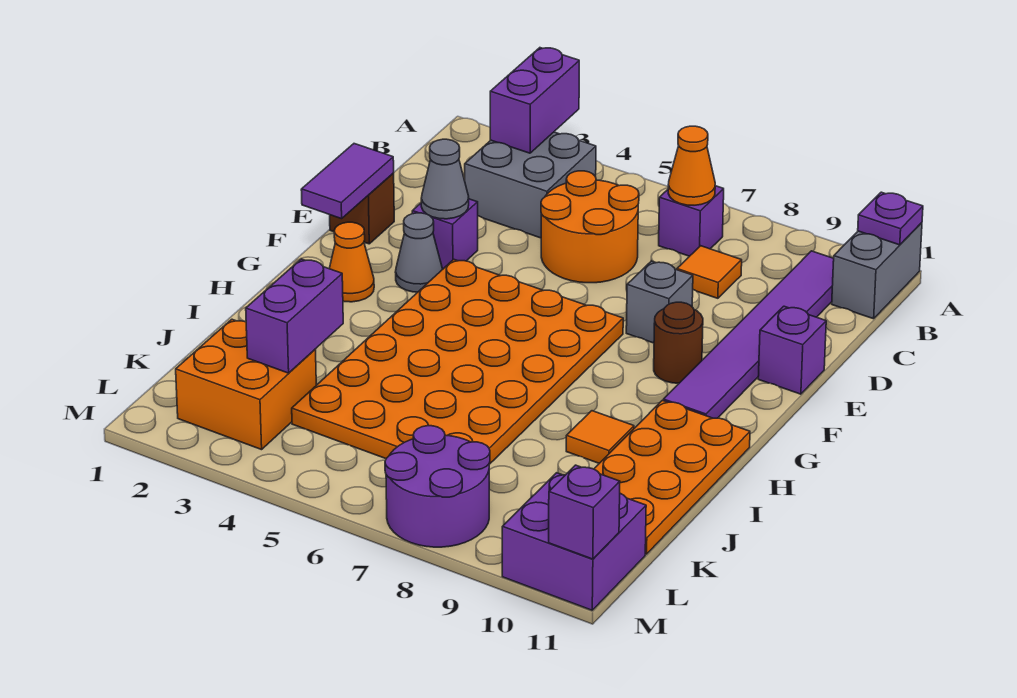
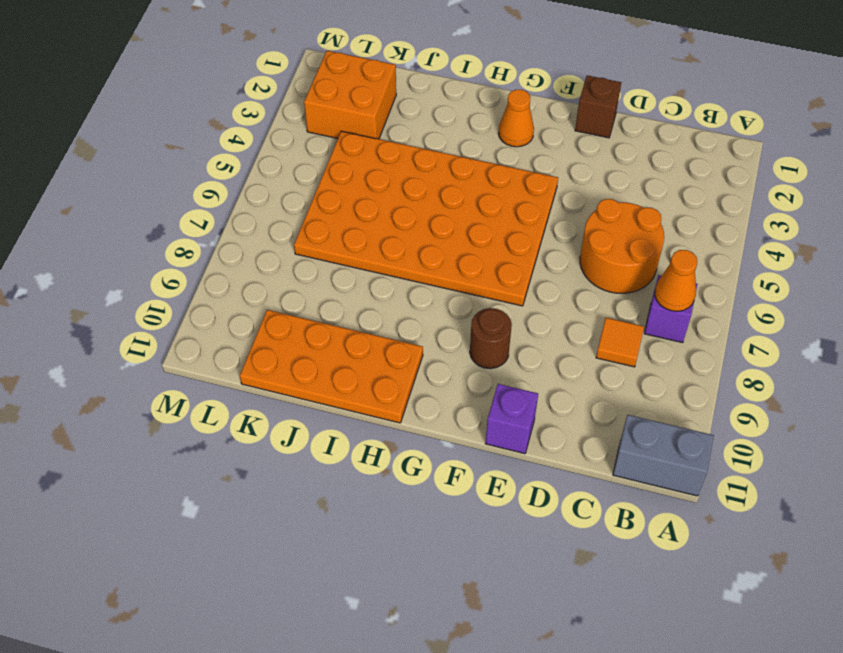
none -> grey brick B3:C4 level 1
none -> purple tile B10:G10 level 1
none -> purple brick E3 level 1

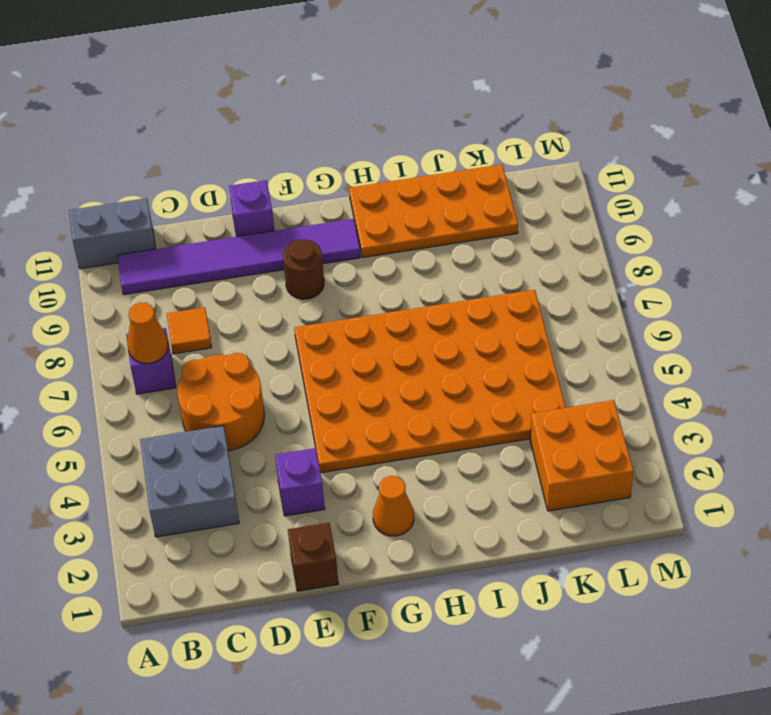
none -> grey brick E8 level 1
none -> grey cone F3 level 1
none -> orange tile I9 level 1

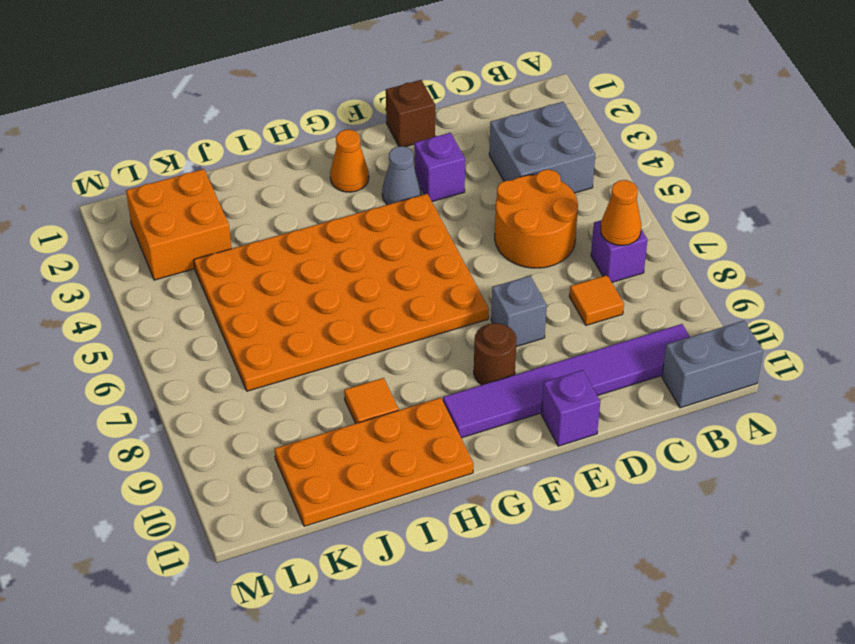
none -> purple round brick L7:M8 level 1
none -> purple brick L10:M11 level 1
none -> purple brick A3:B3 level 2

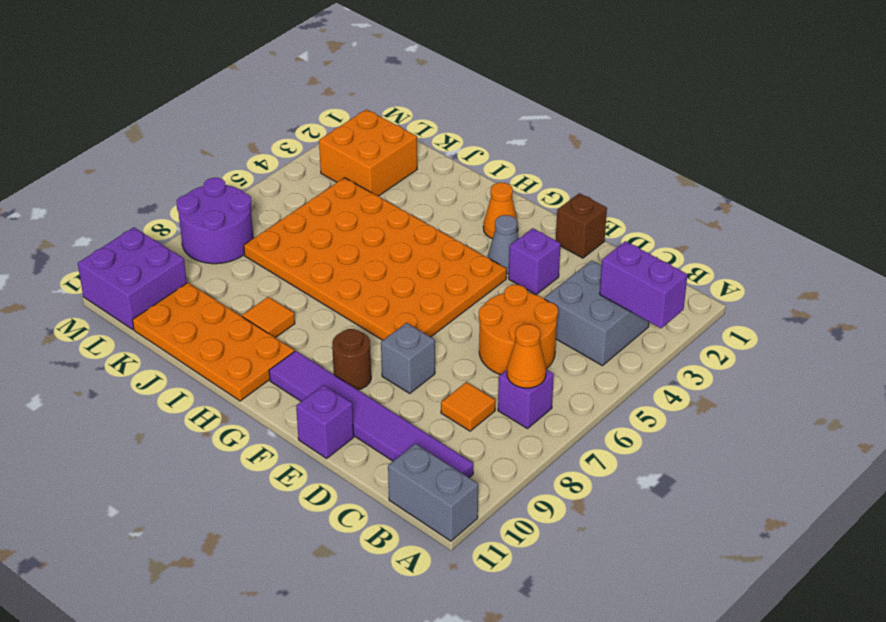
none -> purple plate A11 level 2
none -> purple tile E1:F1 level 2
none -> grey cone E3 level 2

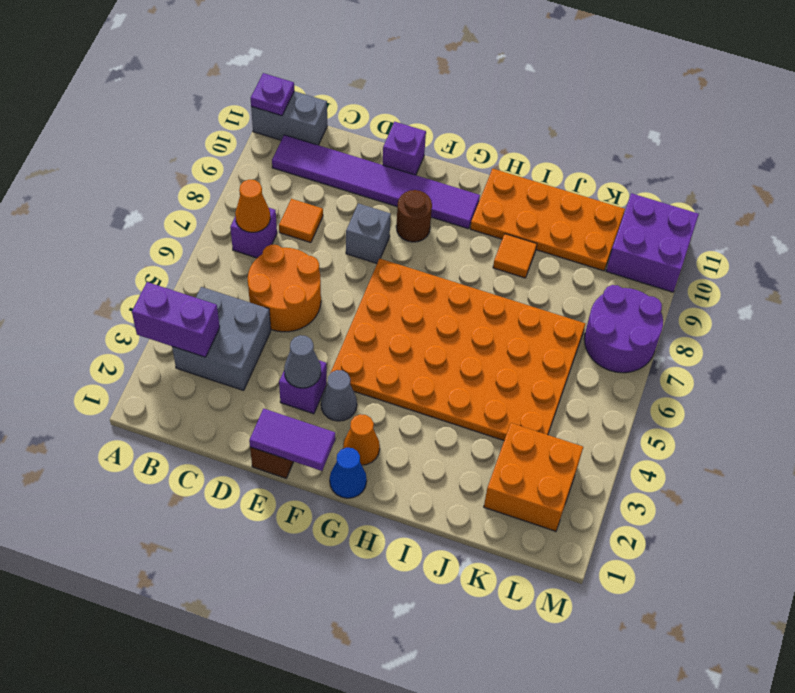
blue cone G1 level 1 -> none
none -> purple brick J3:K3 level 2
none -> purple brick M11 level 2

